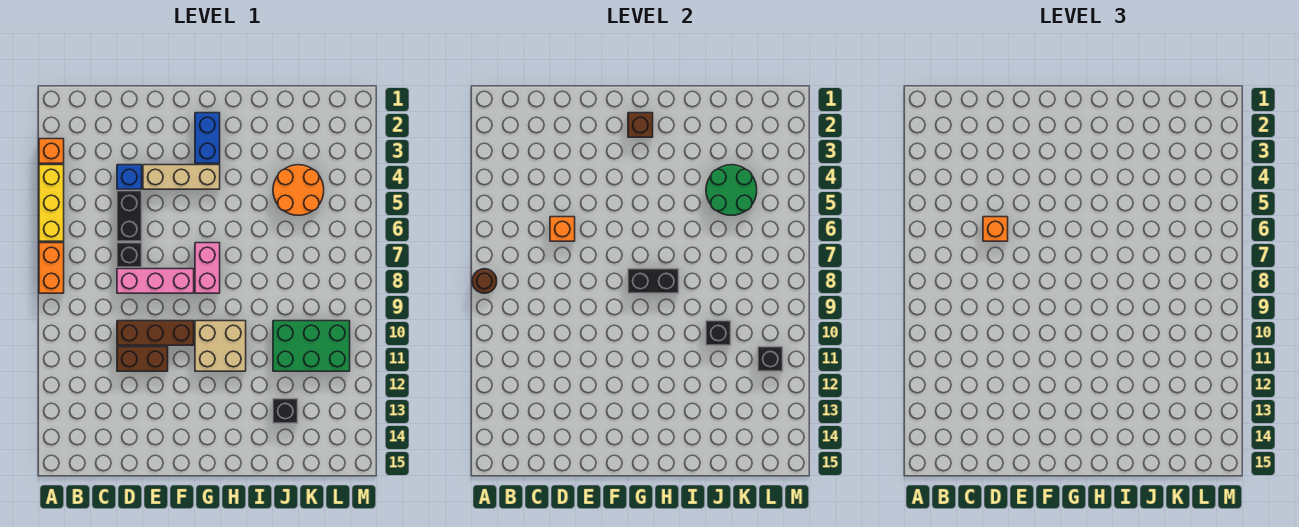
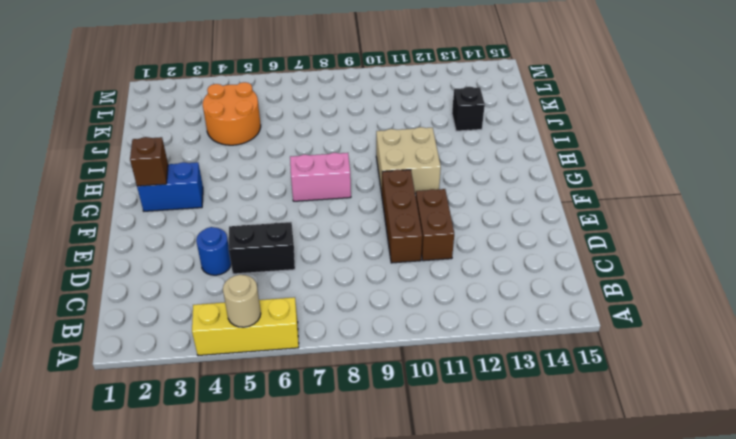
tan round brick A5 level 2 -> none
blue round brick D4 level 1 -> blue brick D4 level 1
none -> orange brick A3 level 1
none -> orange brick A7:A8 level 1
none -> black brick D7 level 1

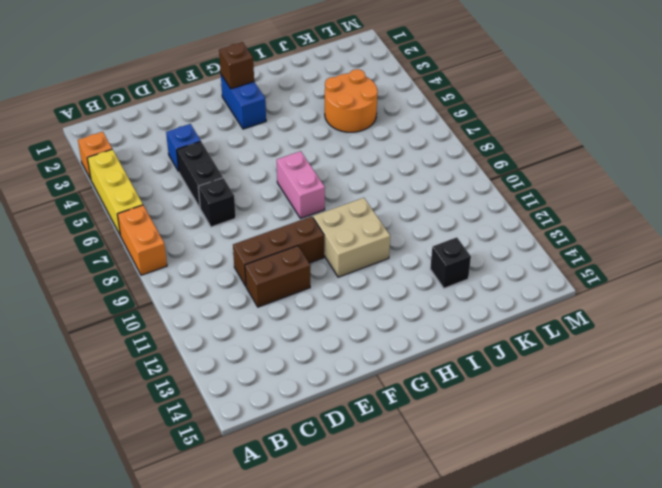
none -> pink brick D8:F8 level 1
none -> tan brick E4:G4 level 1
none -> green brick J10:L11 level 1

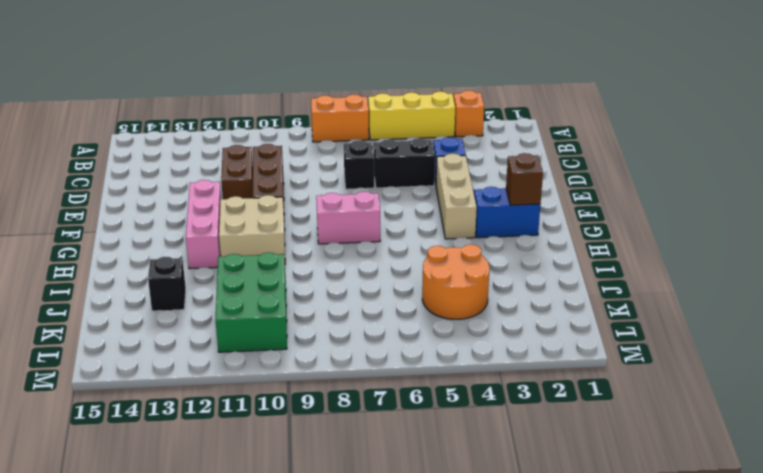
pink brick F12:H12 level 1 -> pink brick D8:F8 level 1
none -> brown round brick A8 level 2
none -> orange brick D6 level 2
none -> black brick G8:H8 level 2

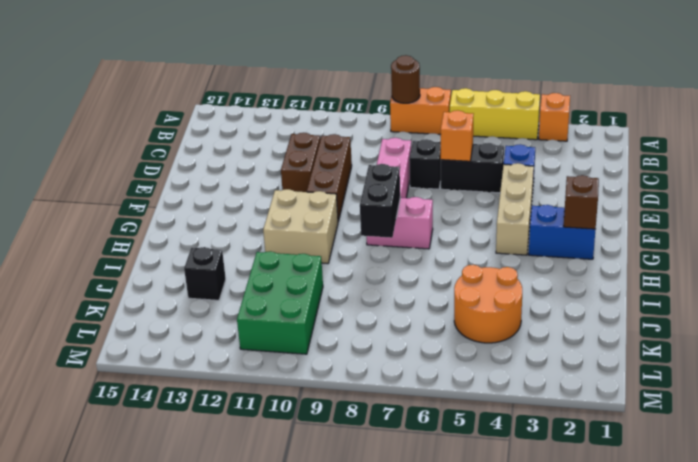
none -> green round brick J4:K5 level 2
none -> black brick J10 level 2
none -> black brick L11 level 2

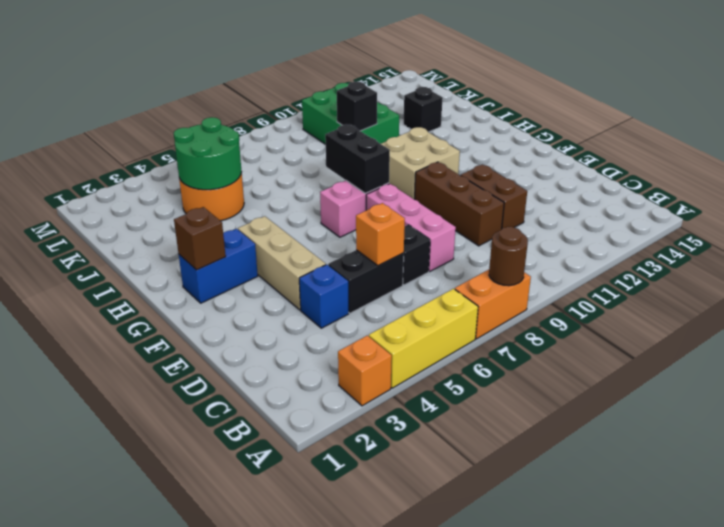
none -> black brick L11 level 2
none -> orange brick D6 level 3

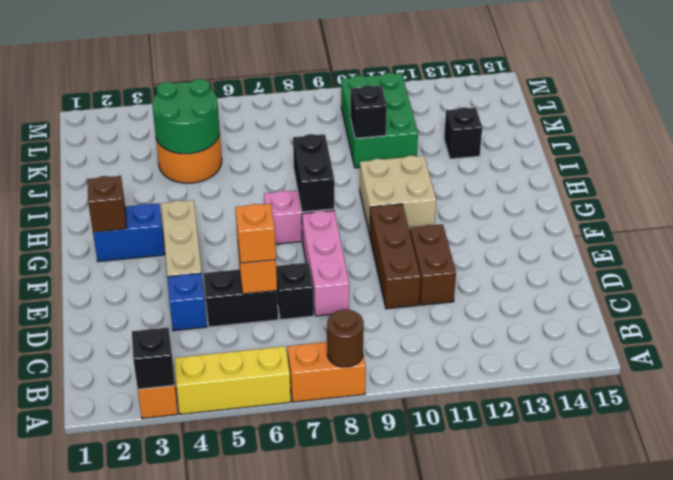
black brick A3 level 2 -> black brick L11 level 2

